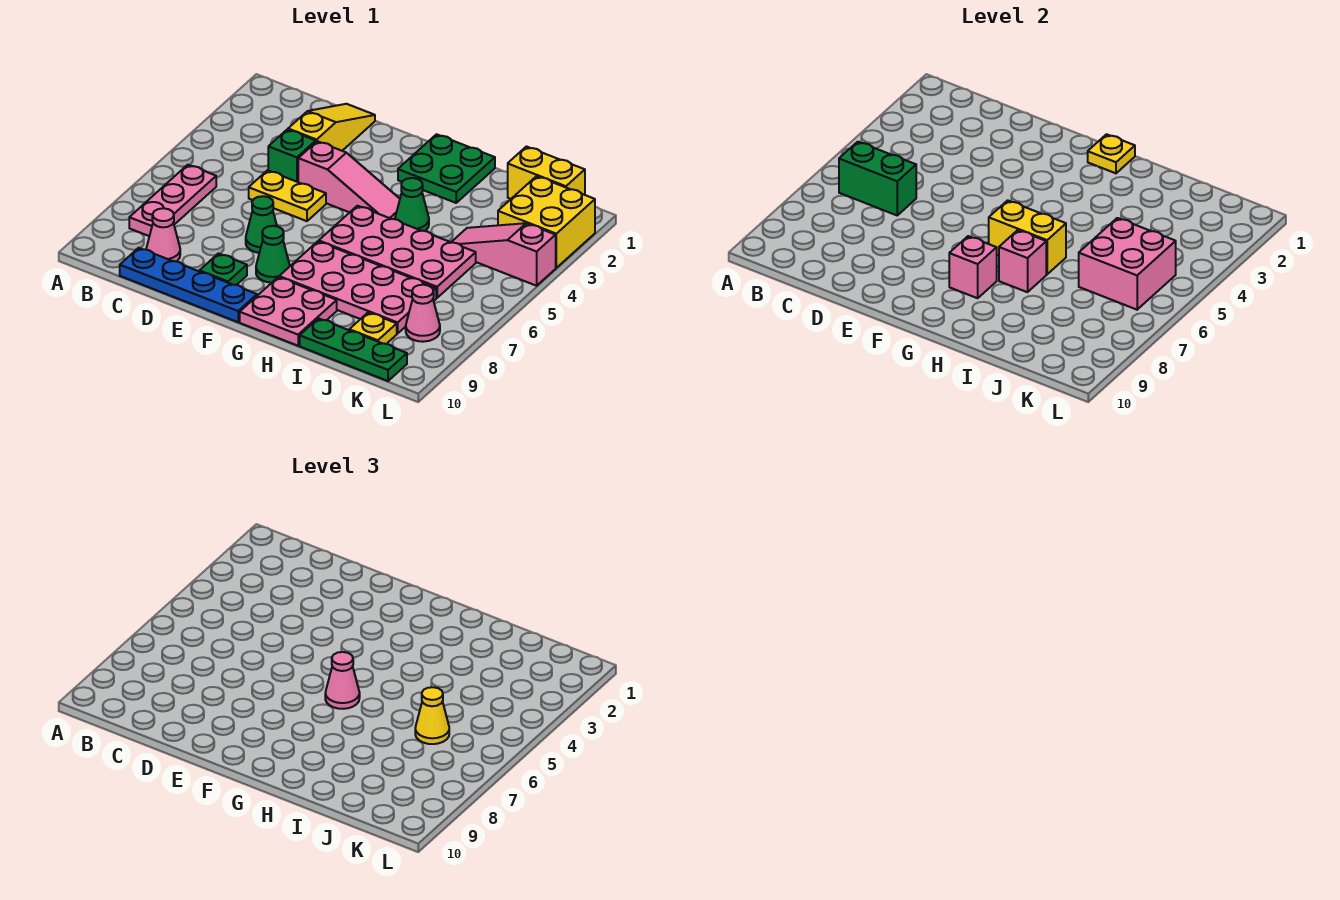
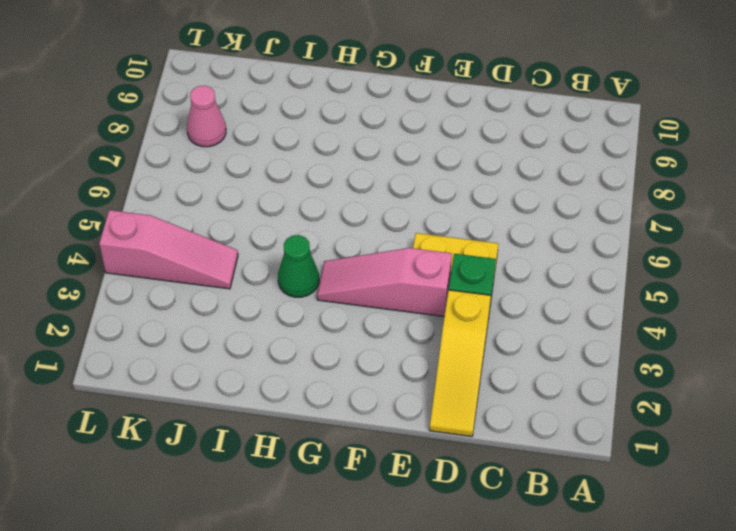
none -> pink plate B6:B8 level 1
none -> pink cone C9 level 1
none -> blue plate C10:F10 level 1

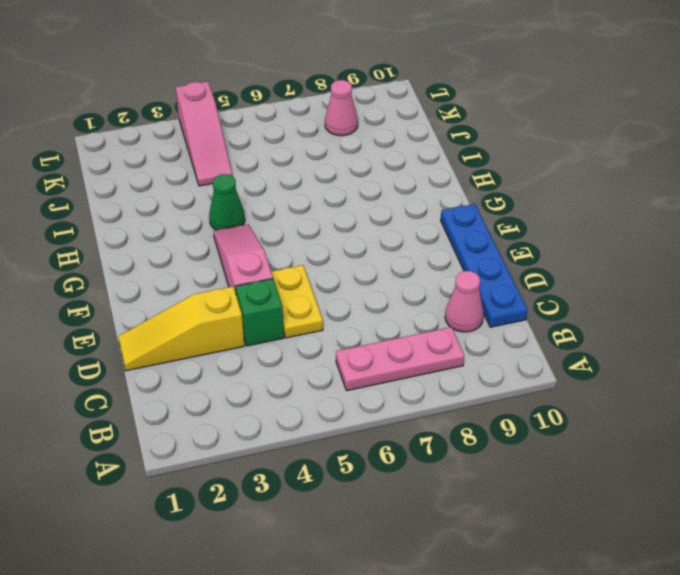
none -> green cone E7 level 1
none -> green plate E9 level 1
none -> green cone F8 level 1

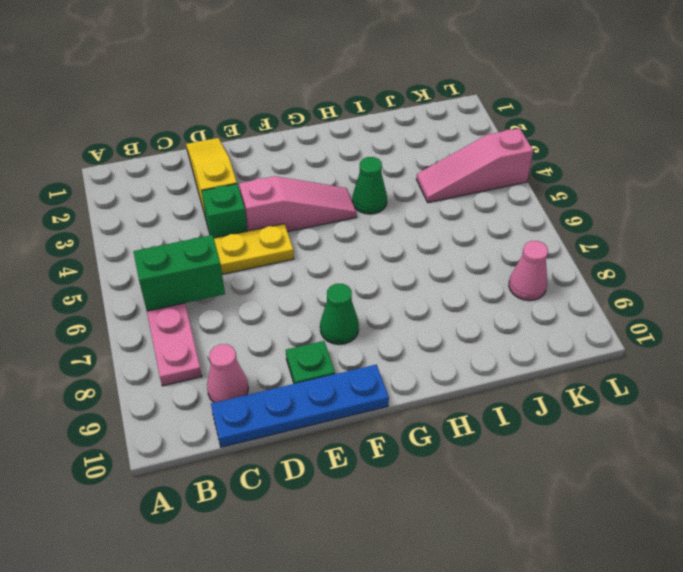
none -> green cone E7 level 1
none -> green plate G1:H2 level 1
none -> pink plate G5:J6 level 1

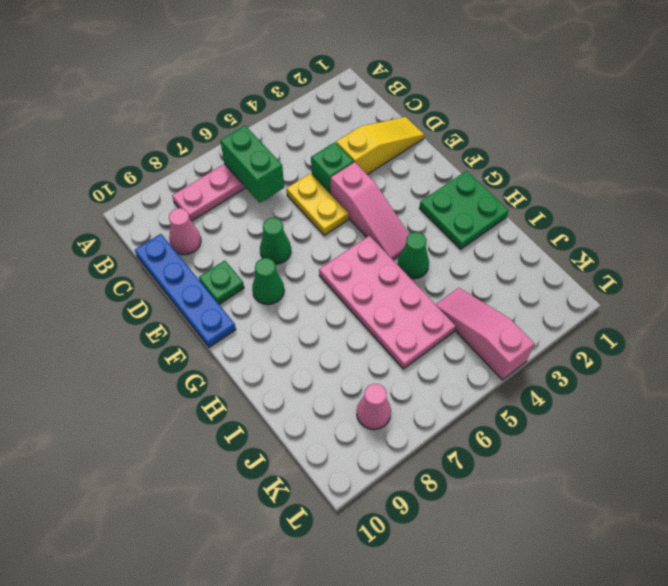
none -> pink plate G7:J8 level 1
none -> pink plate G9:H10 level 1
none -> green plate I10:K10 level 1

